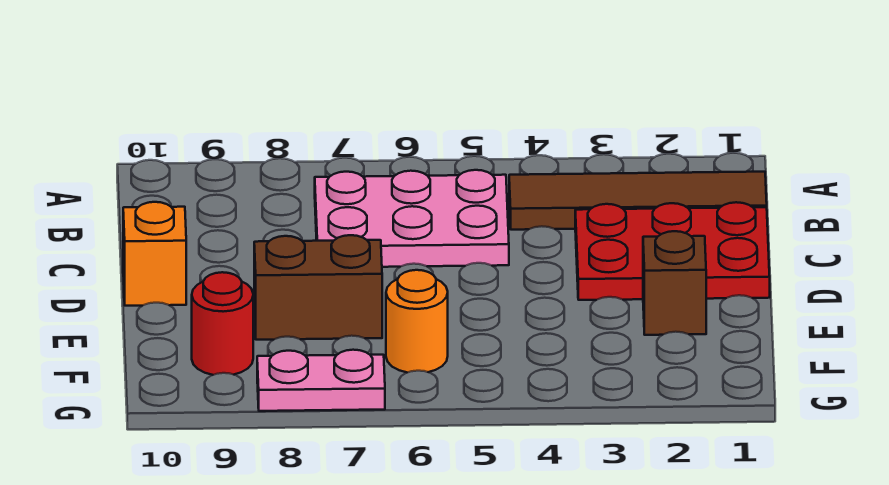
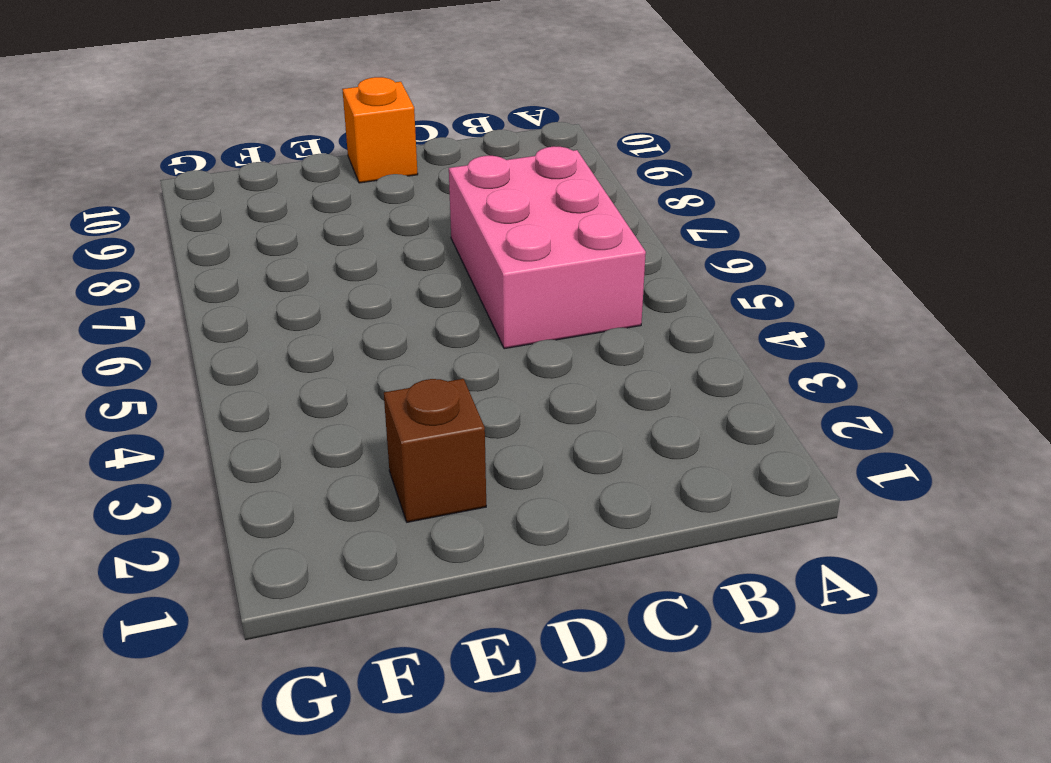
pink brick B5:C7 level 1 -> pink plate B5:C7 level 1
none -> brown tile B1:B4 level 1
none -> red plate C1:D3 level 1

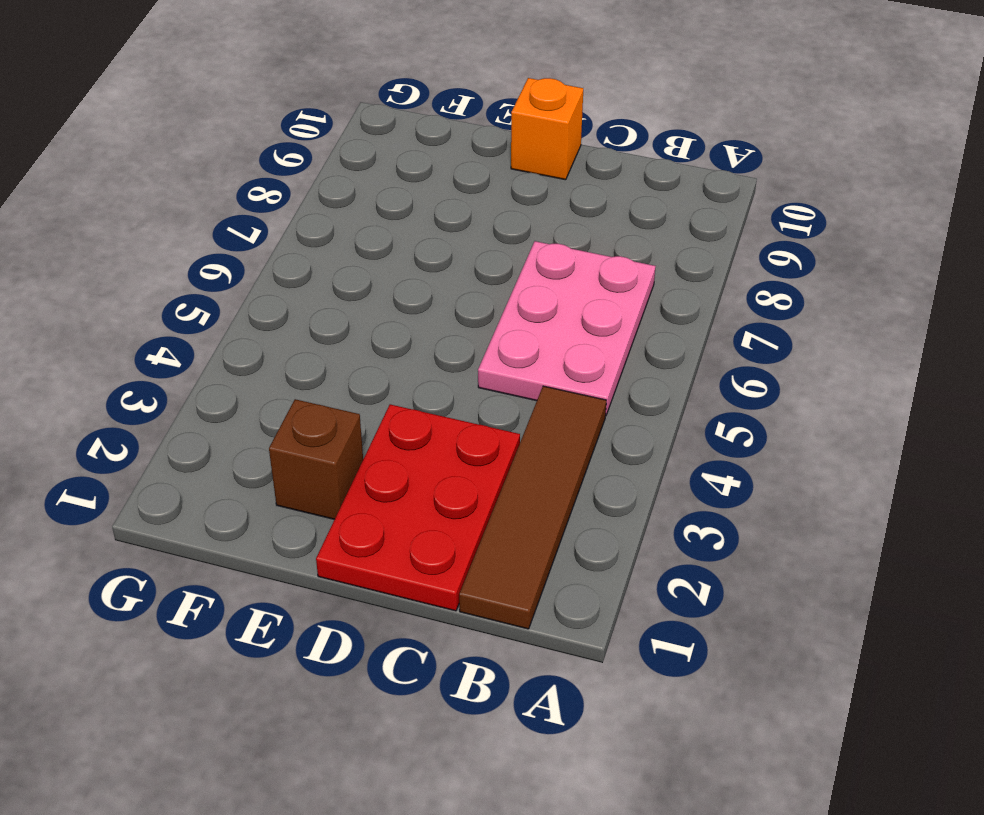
none -> brown brick E7:E8 level 1
none -> orange round brick F6 level 1

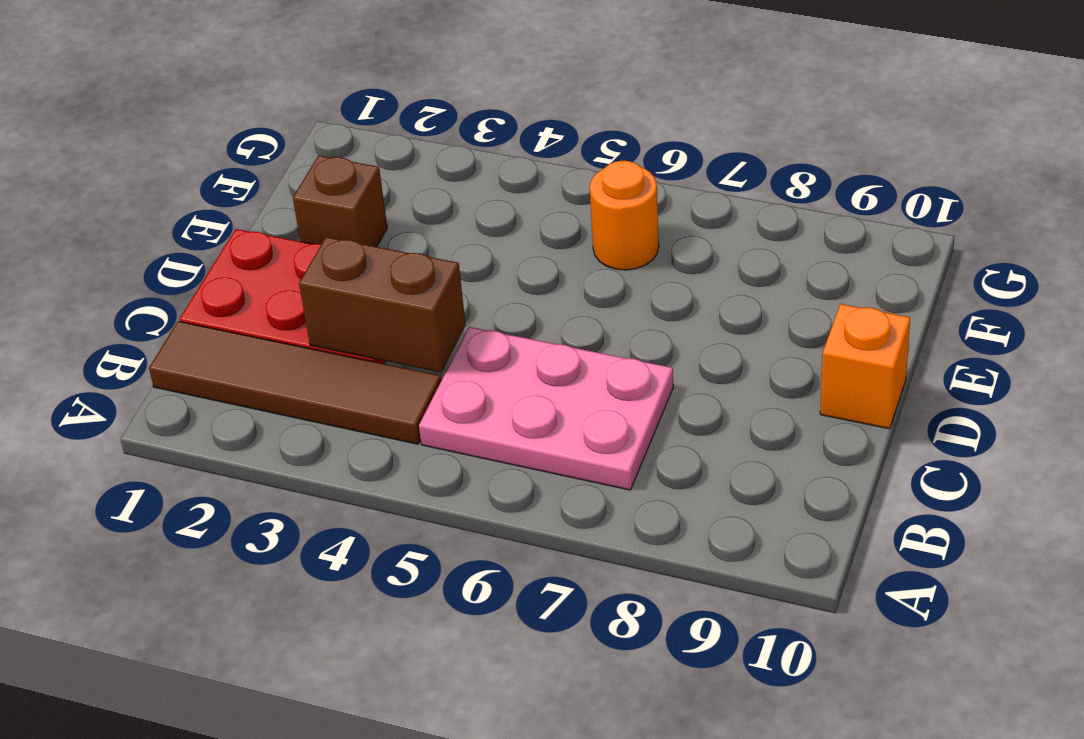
brown brick C3:C4 level 2 -> brown brick E7:E8 level 1
none -> red round brick F9 level 1
none -> pink plate G7:G8 level 1

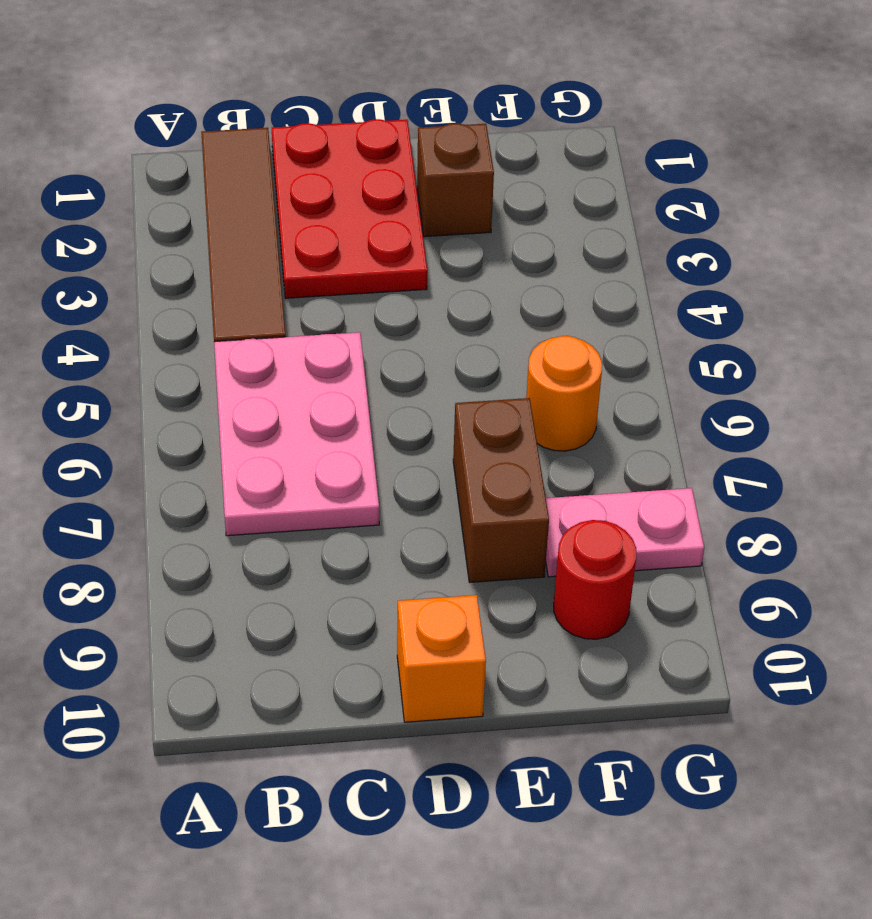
pink plate F8:G8 level 1 -> pink plate G7:G8 level 1

